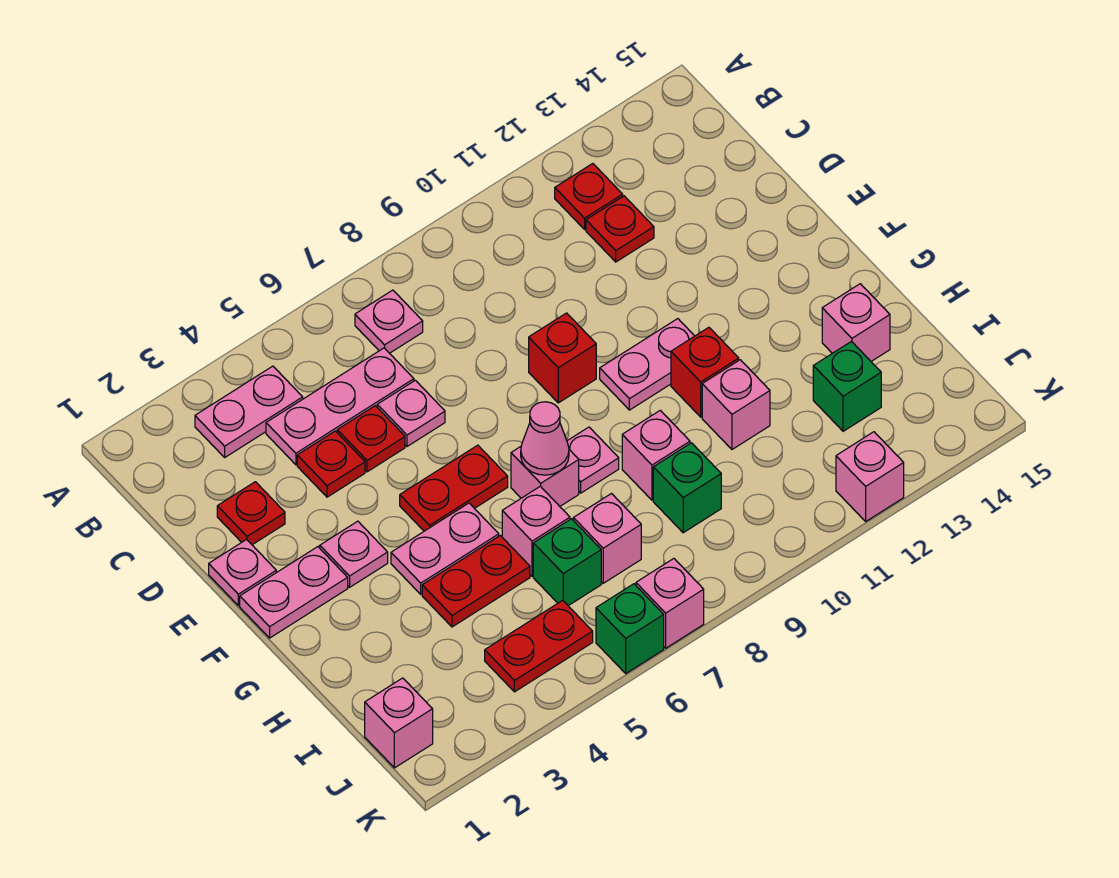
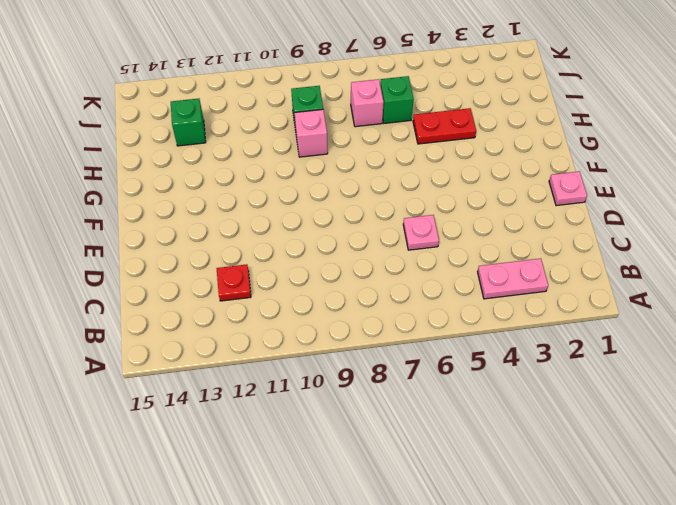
none -> pink plate B7 level 1
none -> red plate B12 level 1
none -> pink plate C4:C6 level 1
none -> red plate D2 level 1

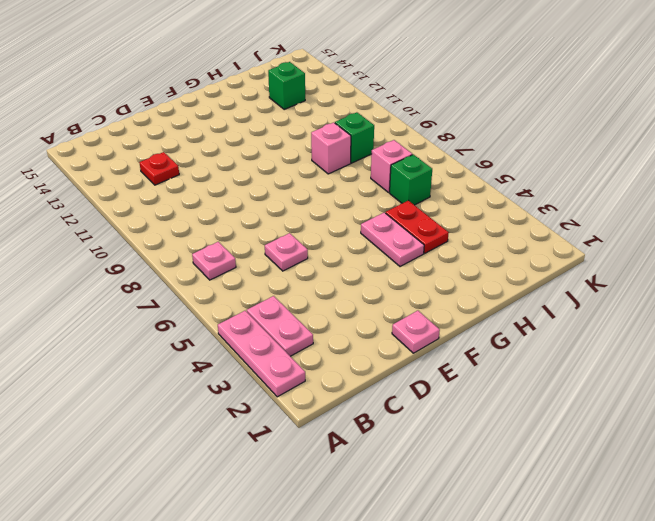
pink plate A2:A4 level 1 -> pink plate C4:C6 level 1
none -> red plate B12 level 1
none -> red plate D2 level 1
none -> red plate D4 level 1
none -> red plate D5 level 1

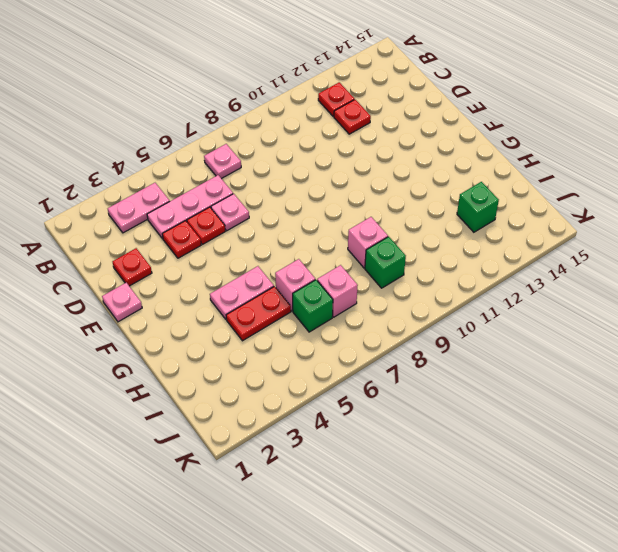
none -> red brick E9 level 1
none -> pink plate F1:F2 level 1
none -> pink plate F3 level 1
none -> red plate F5:F6 level 1

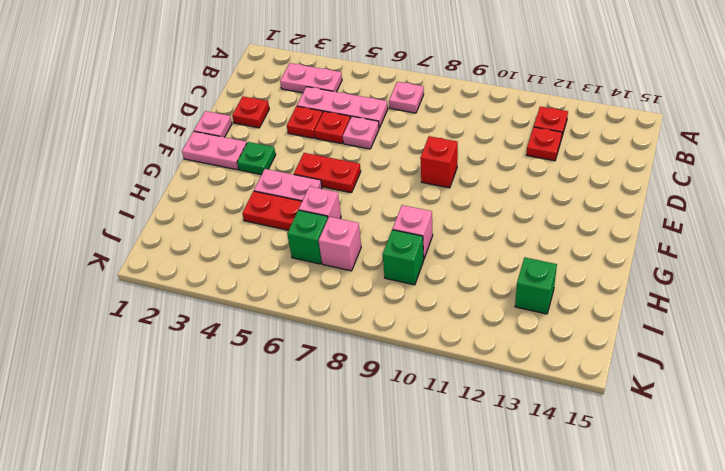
green plate F3 level 1 -> pink plate F3 level 1
none -> pink plate F10:F11 level 1
none -> pink brick G7 level 1
none -> pink plate G8 level 1
none -> red brick G11 level 1

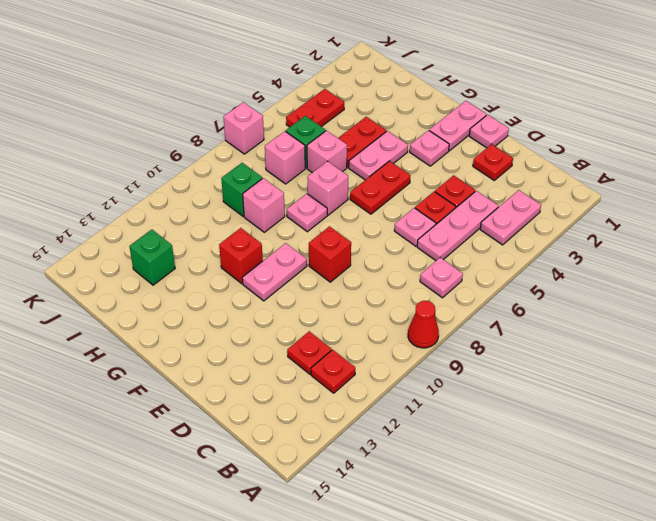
red cone A9 level 1 -> none
none -> pink brick H11 level 1
none -> pink brick H14 level 1
none -> pink brick J1 level 1
none -> green brick K6 level 1

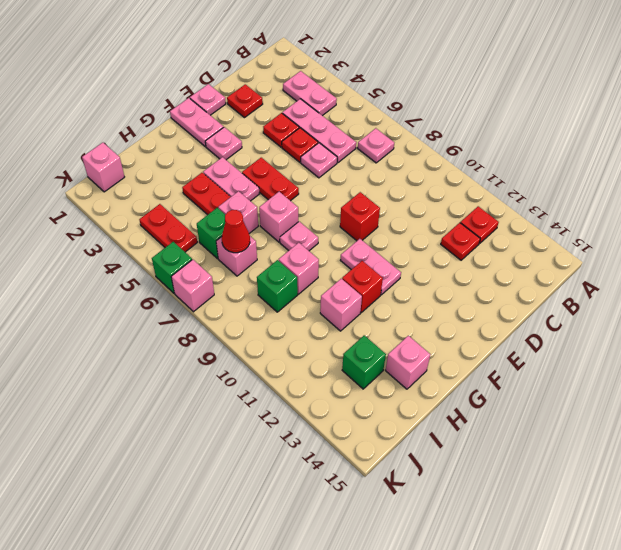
red cone I7 level 2 -> none
none -> pink brick K12 level 1
none -> pink cone G7 level 2

